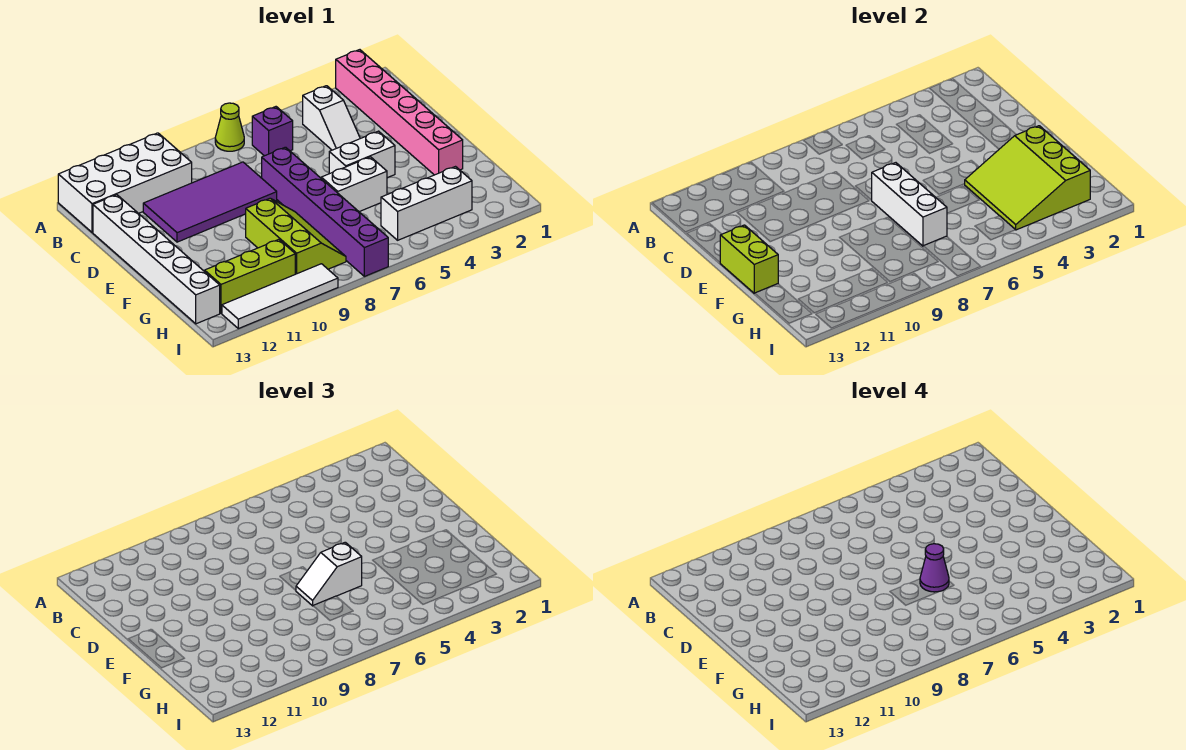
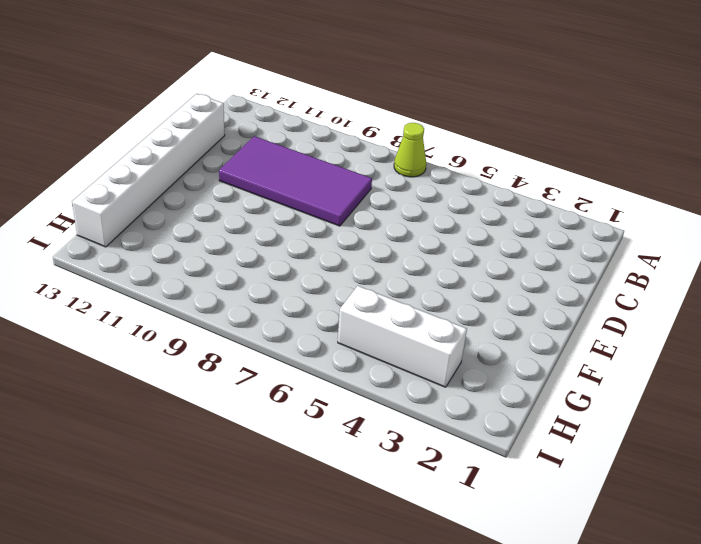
none -> pink brick A2:F2 level 1
none -> white brick A10:B13 level 1
none -> white slope B4:C4 level 1 top B

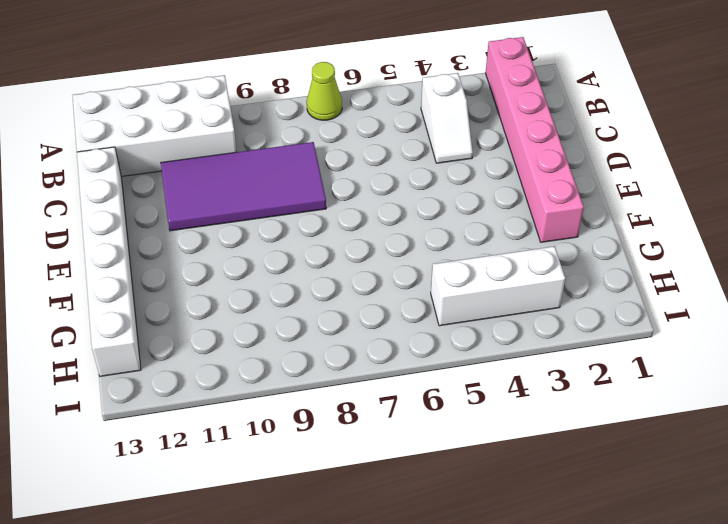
none -> purple brick B6 level 1
none -> purple brick D7:I7 level 1
none -> white brick E4:E5 level 1

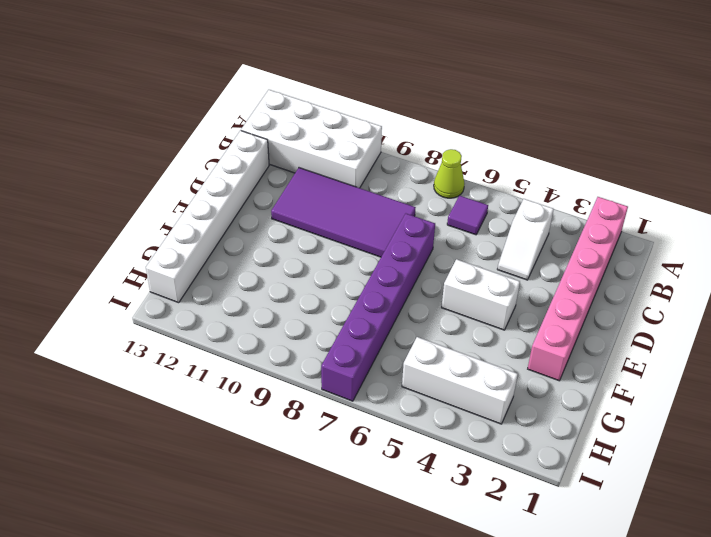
purple tile B6 level 1 -> purple brick B6 level 1
none -> white brick F5:F6 level 1
none -> lime slope F8:H9 level 1 top 9
none -> lime brick H10:H12 level 1

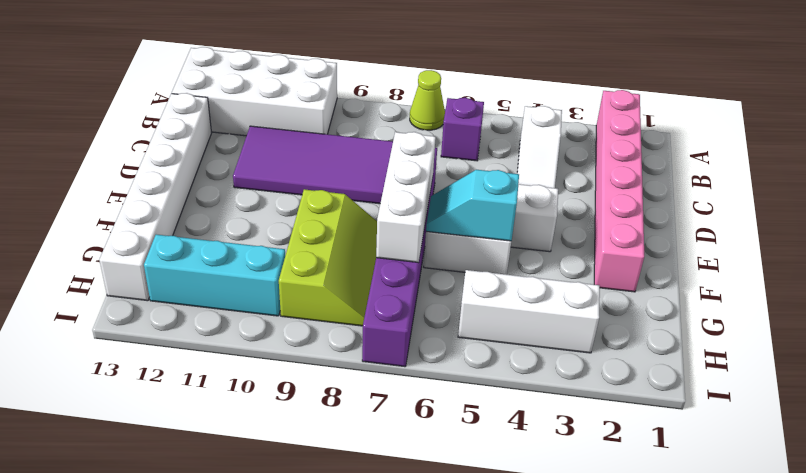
cyan slope F5:F6 level 2 top 5 -> none
cyan brick H10:H12 level 1 -> lime brick H10:H12 level 1
none -> white tile I9:I12 level 1
none -> lime brick E13:F13 level 2
none -> lime slope F2:H4 level 2 top 2

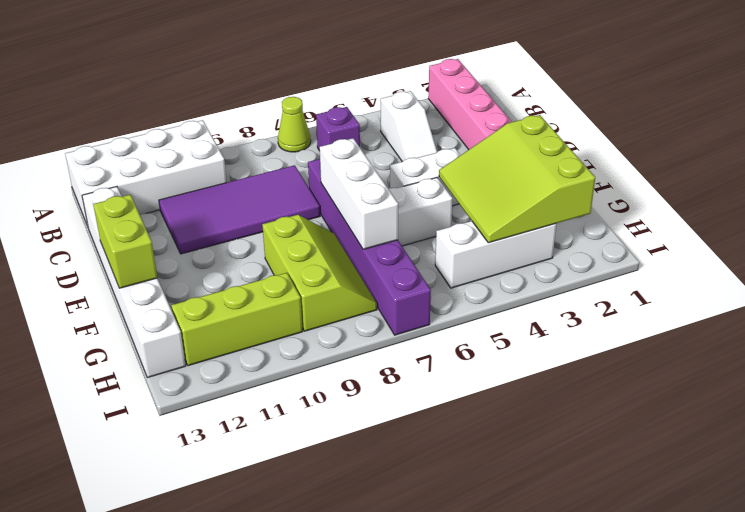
none -> white tile I9:I12 level 1
none -> white slope F6:F7 level 3 top 6
none -> purple cone F6 level 4

